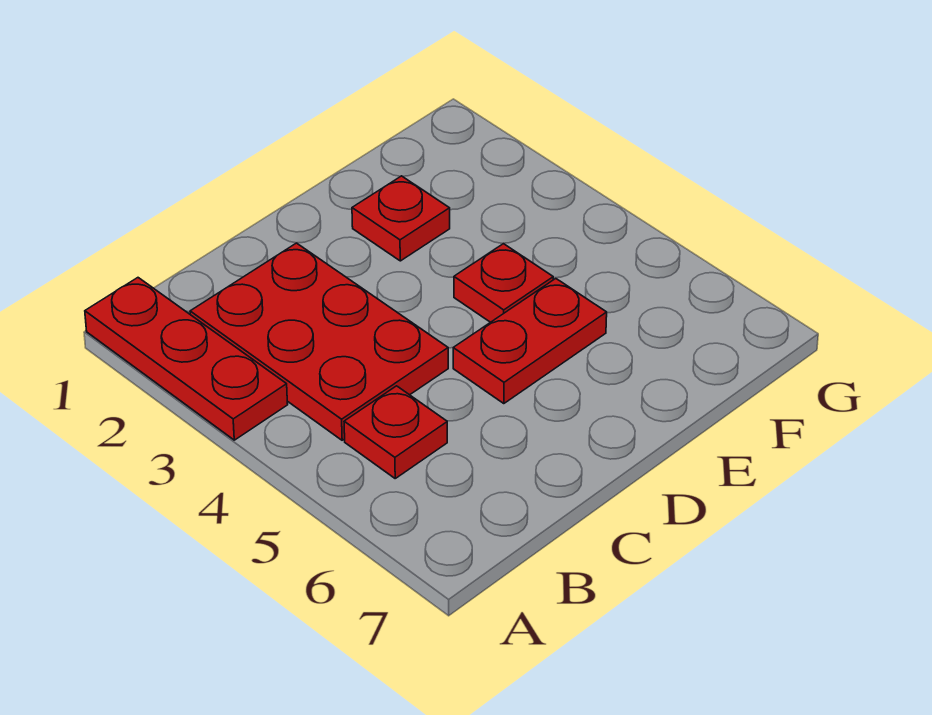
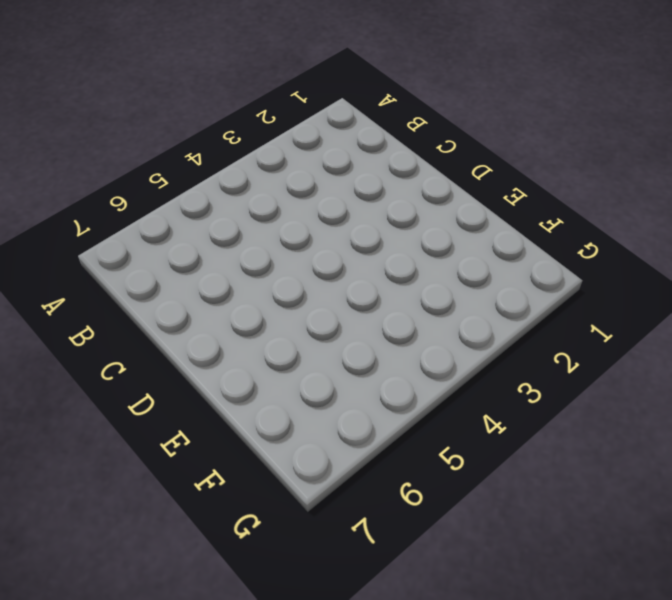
none -> red plate A1:A3 level 1
none -> red plate B2:C4 level 1

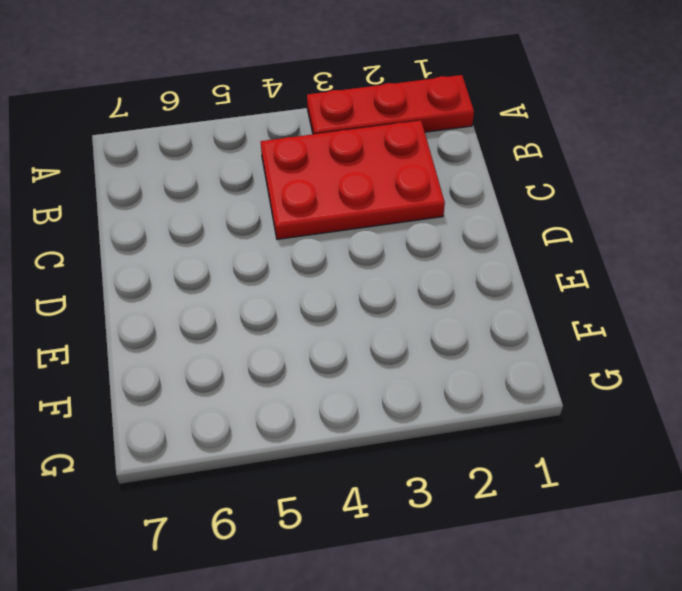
none -> red plate B5 level 1
none -> red plate D5:E5 level 1

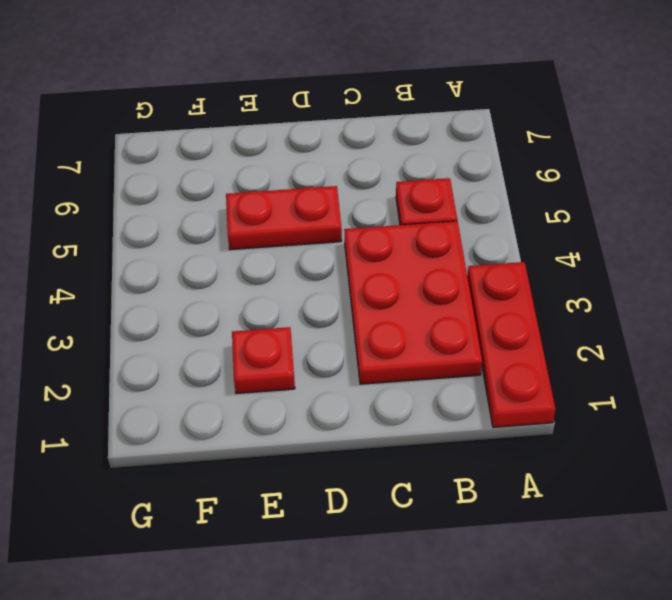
none -> red plate E4 level 1

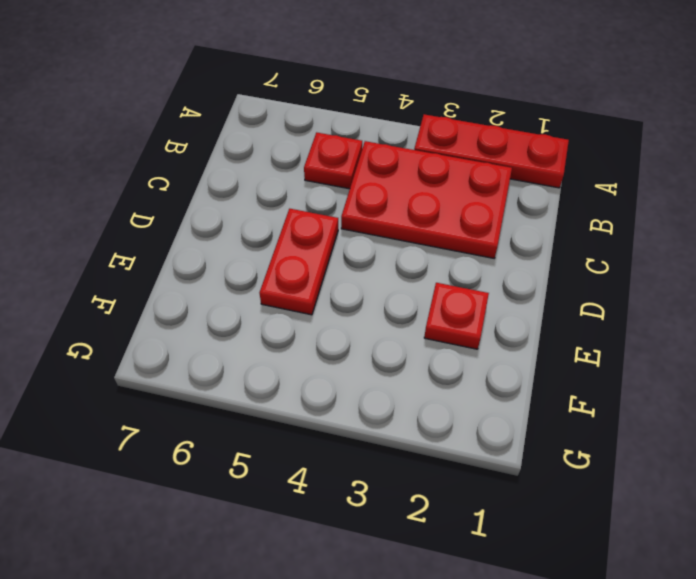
none -> red plate E4 level 1

